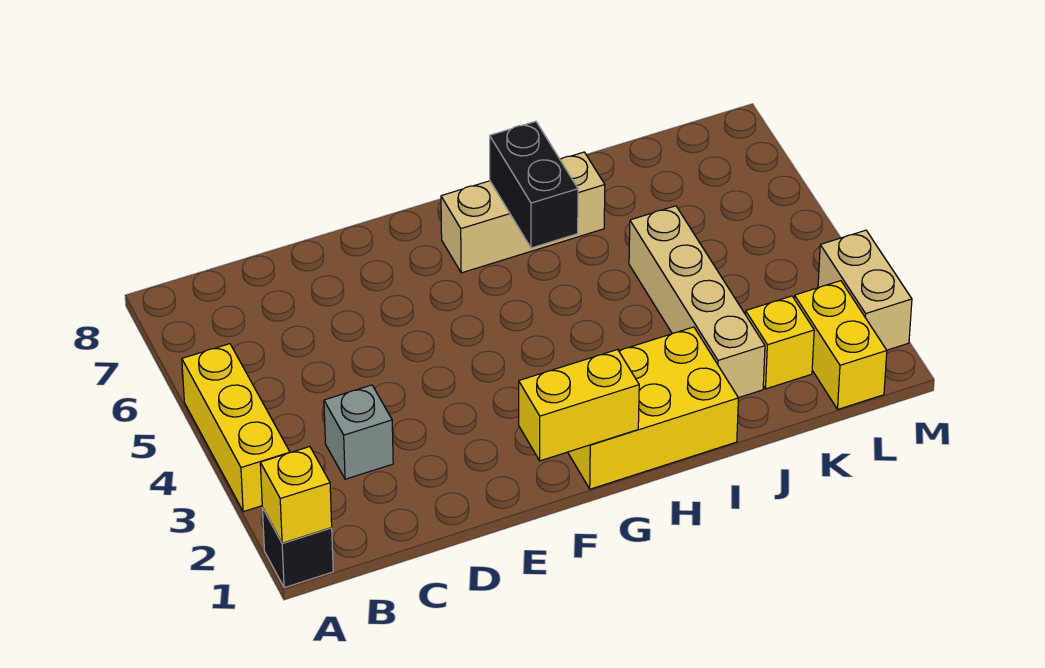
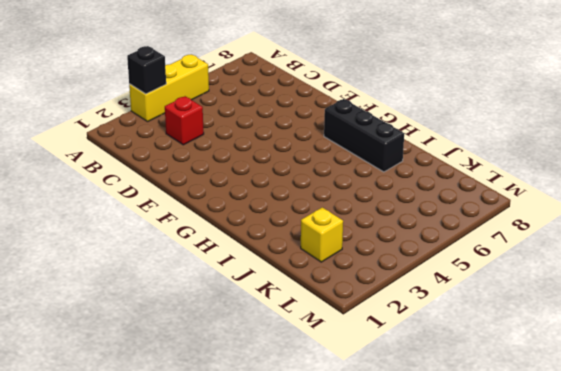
black brick A3 level 2 -> black brick A1 level 1
red brick C3 level 1 -> grey brick C3 level 1
black brick G7:I7 level 1 -> tan brick G7:I7 level 1
none -> yellow brick G1:I2 level 1
none -> tan brick J2:J5 level 1
none -> yellow brick L1:L2 level 1

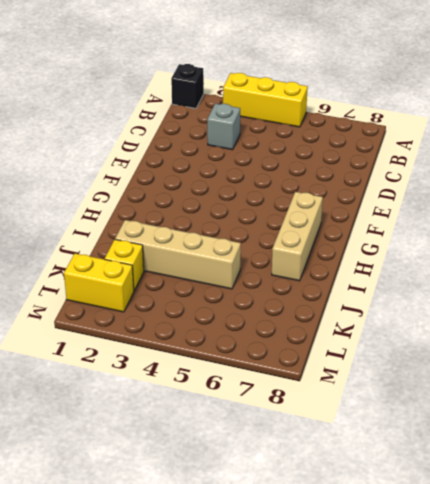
none -> yellow brick G1:I2 level 1
none -> tan brick M2:M3 level 1
none -> yellow brick A1 level 2

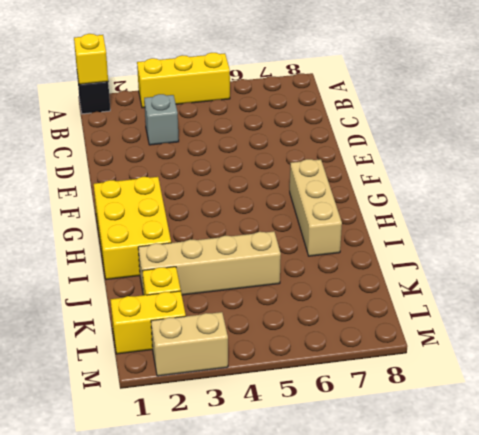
none -> yellow brick F1:G1 level 2
none -> black brick H6:H7 level 2

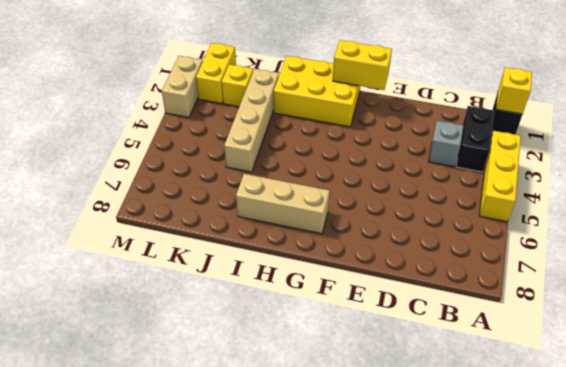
black brick B2:B3 level 1 -> black brick H6:H7 level 2

